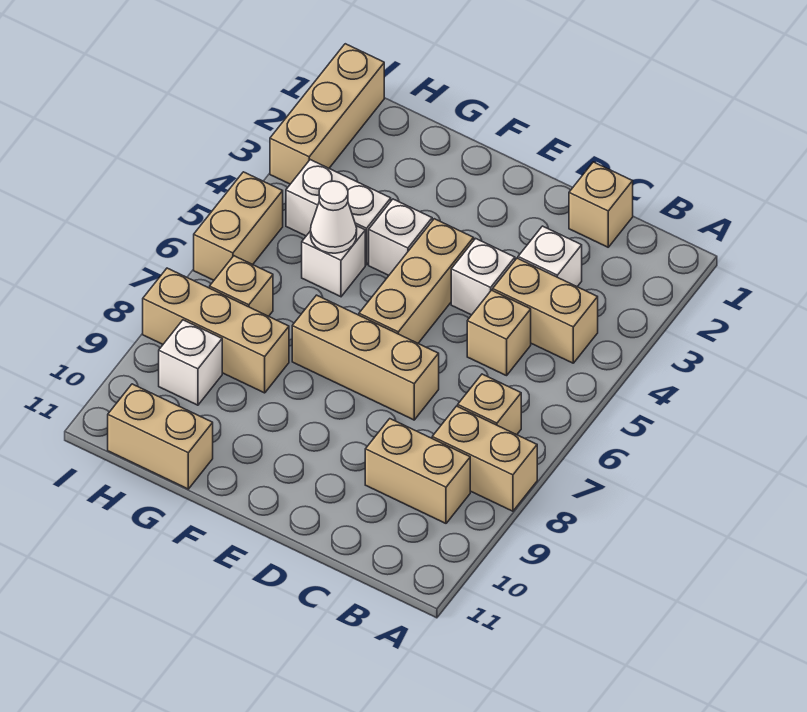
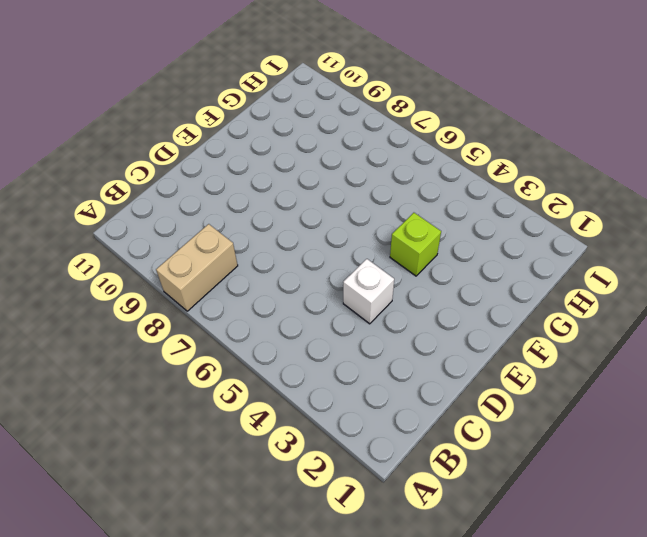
lime brick F4 level 1 -> white brick F4 level 1
none -> tan brick B4:C4 level 1
none -> tan brick B7 level 1
none -> tan brick B9:C9 level 1

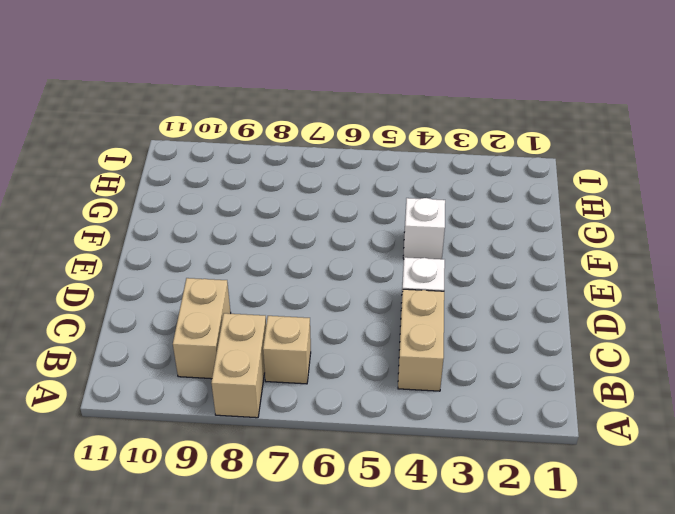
none -> tan brick C1 level 1
none -> white brick C3 level 1
none -> tan brick C5 level 1

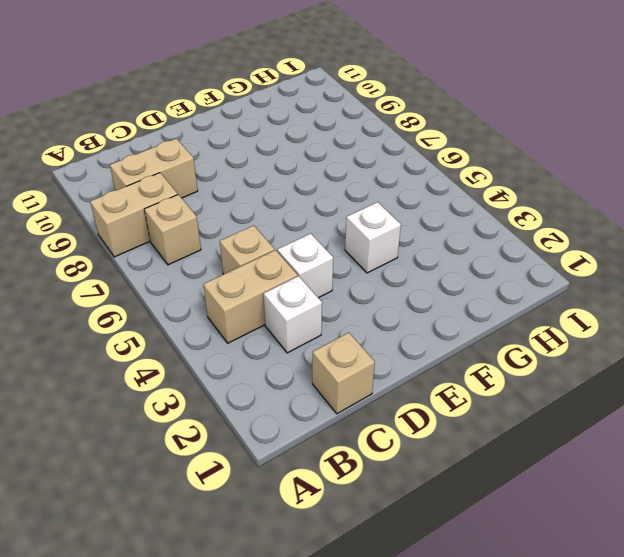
none -> tan brick D7:F7 level 1
none -> tan brick E4:E6 level 1
none -> white brick G4:H4 level 1

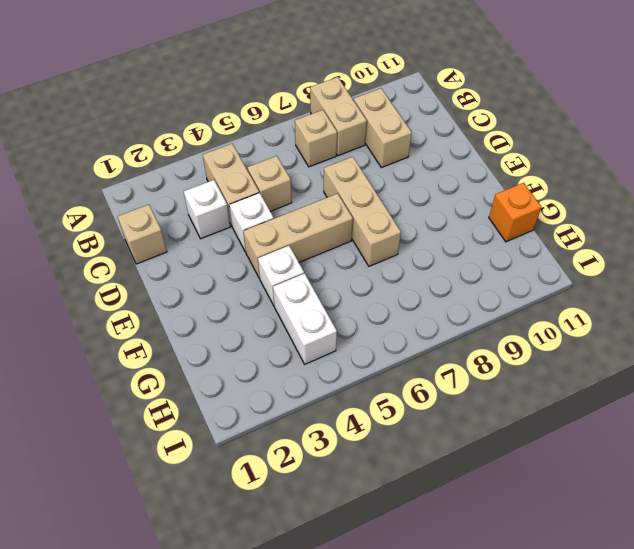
orange brick G11 level 1 -> tan brick G11:H11 level 1
none -> white brick G5 level 1
none -> tan brick G8:I8 level 1
none -> tan brick H7 level 1

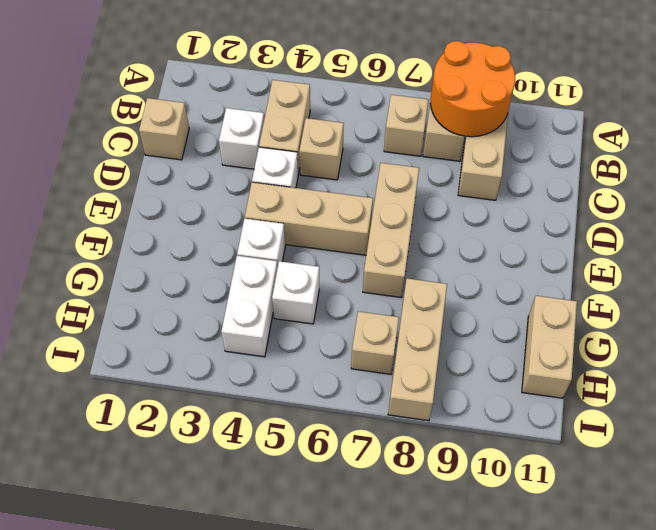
orange round brick A8:B9 level 2 -> none
none -> white brick H9 level 1
none -> tan brick I1:I3 level 1
none -> tan brick I5:I6 level 1

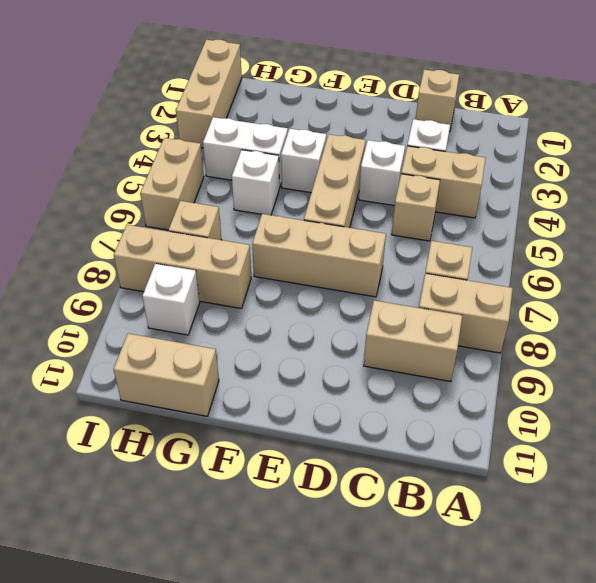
none -> white cone G5 level 2

